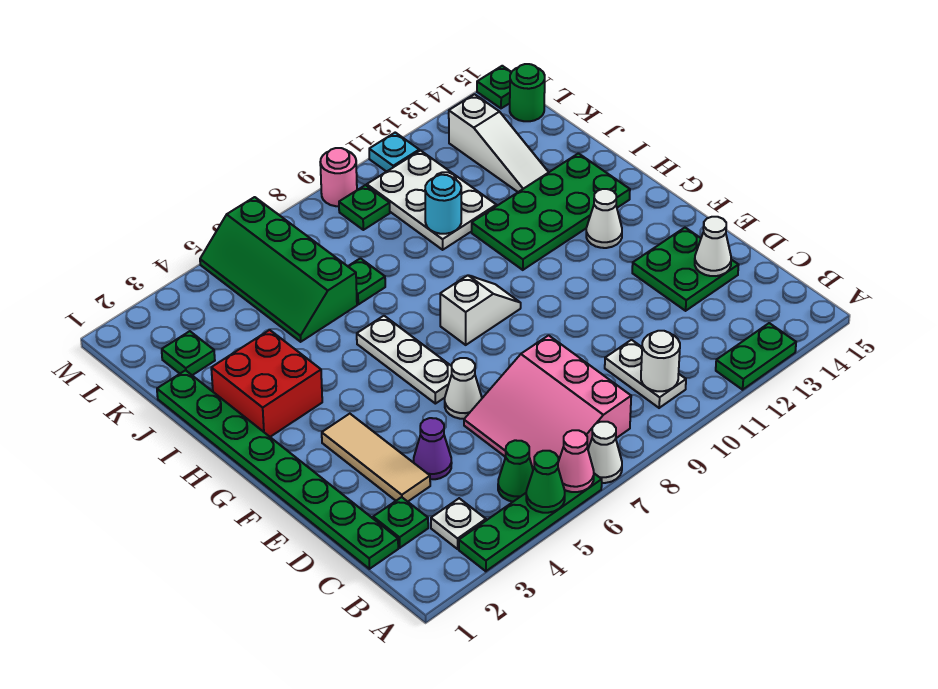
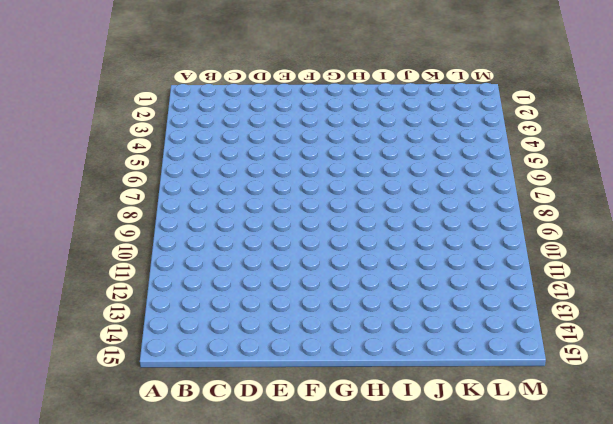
none -> green plate A3:A6 level 1
none -> white cone A7 level 1
none -> green plate A12:A13 level 1
none -> white plate B3 level 1

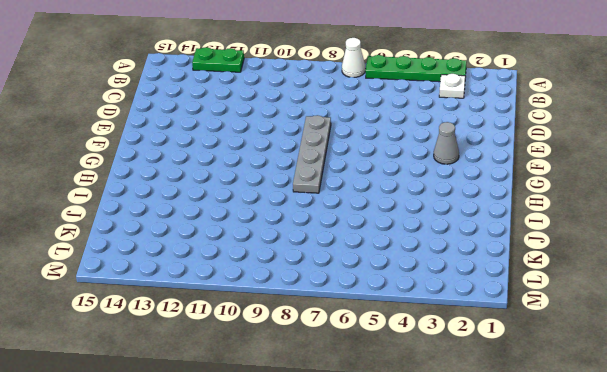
grey plate E8:H8 level 1 -> white slope G8:G9 level 1 top 8
grey cone F3 level 1 -> tan tile D3:F3 level 1
none -> green cone B5 level 1
none -> pink slope B6:D8 level 1 top 8
none -> white plate B10:C10 level 1
none -> green plate C1:J1 level 1

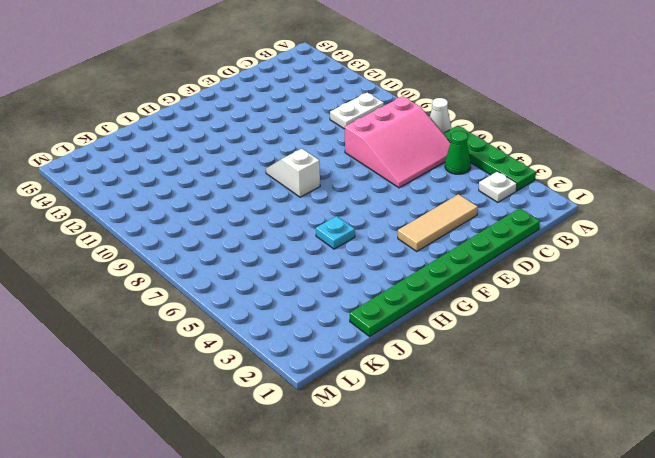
cyan plate H5 level 1 -> cyan plate M11 level 1
none -> green plate A12:A13 level 1
none -> green plate C2 level 1
none -> purple cone D4 level 1
none -> green plate D13:E14 level 1

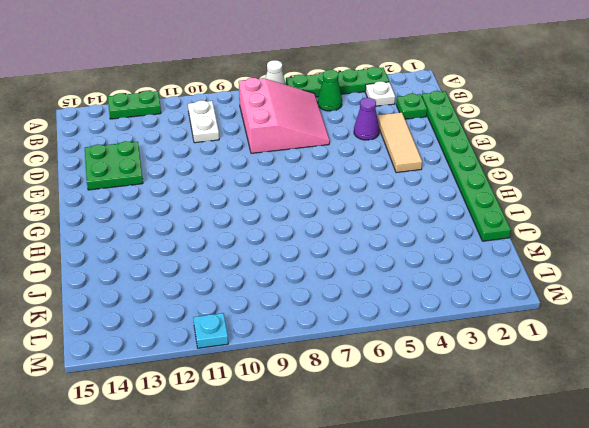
none -> white cone E6 level 1
none -> white plate F6:H6 level 1
none -> white slope G8:G9 level 1 top 8
none -> white cone G13 level 1

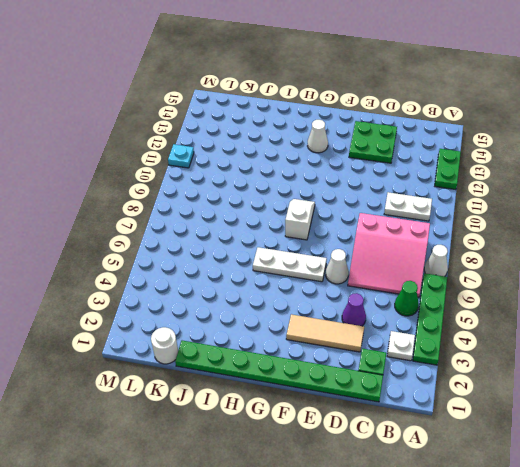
white round brick K1 level 1 -> white round brick B10 level 2
none -> red brick H2:I3 level 1
none -> green plate H11:I14 level 1
none -> green slope J5:M6 level 1 top 6
none -> green plate J7 level 1

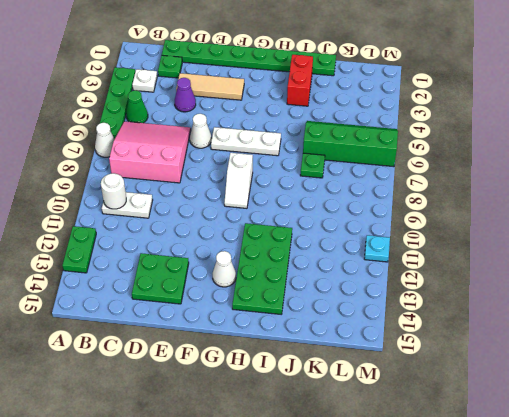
red brick I2:I3 level 1 -> red brick H2:I3 level 1
none -> white plate J10:L11 level 1
none -> white slope J13:L13 level 1 top L
none -> green plate K2 level 1
none -> green plate L9 level 1

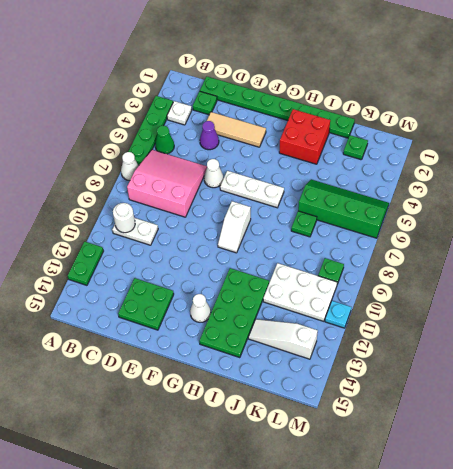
none -> green round brick L15 level 1
none -> pink round brick M9 level 1
none -> green plate M15 level 1
none -> green cone A5 level 2

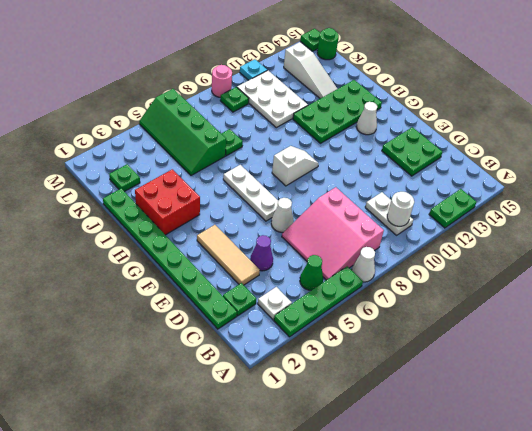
none -> green cone A5 level 2
none -> pink cone A6 level 2
none -> white cone D14 level 2
none -> cyan round brick J10 level 2

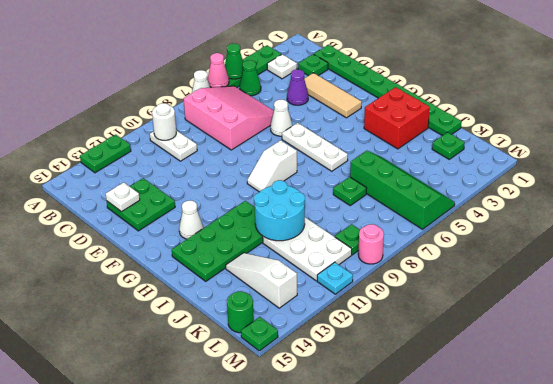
white plate D14 level 2 -> white cone D14 level 2
cyan round brick I10:J11 level 2 -> cyan round brick J10 level 2

